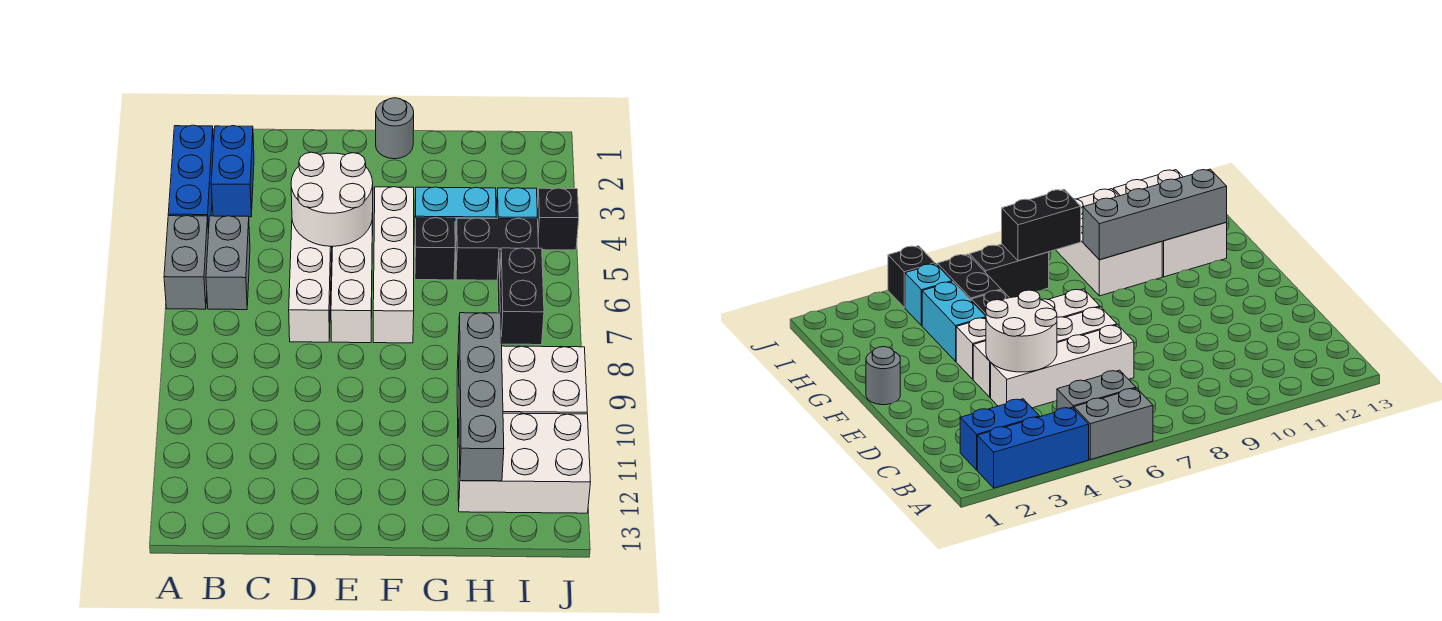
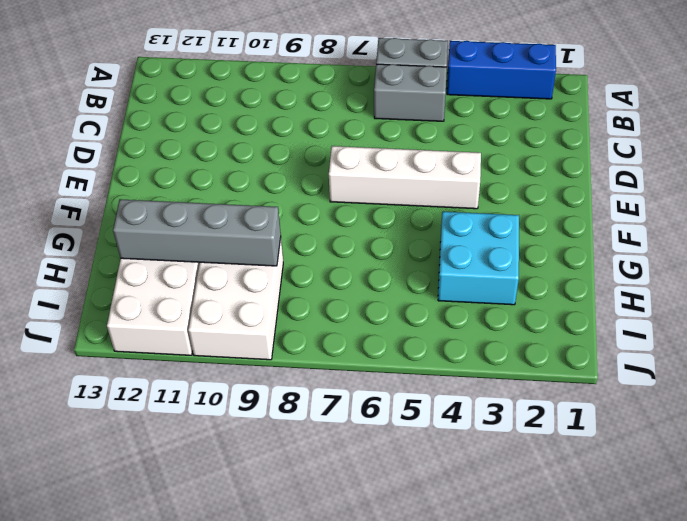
cyan brick G3:H4 level 1 -> cyan brick G4:H4 level 1
none -> blue brick B2:B3 level 1
none -> white brick D4:D7 level 1
none -> grey round brick F1 level 1

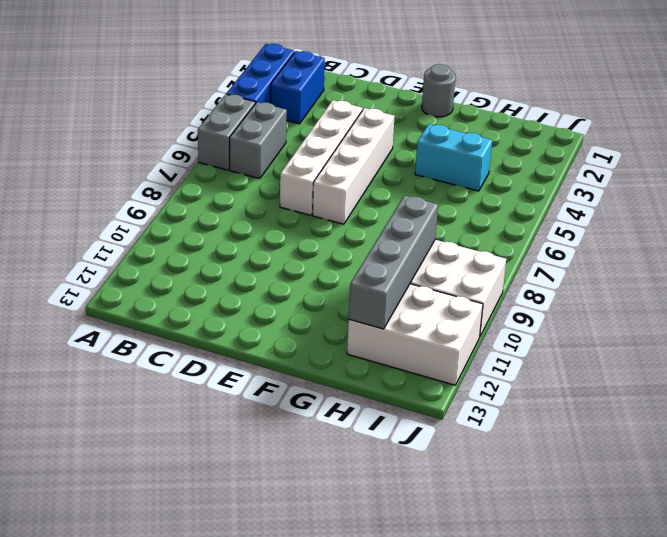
none -> white brick F4:F7 level 1
none -> black brick G5 level 1
none -> black brick H5:I5 level 1

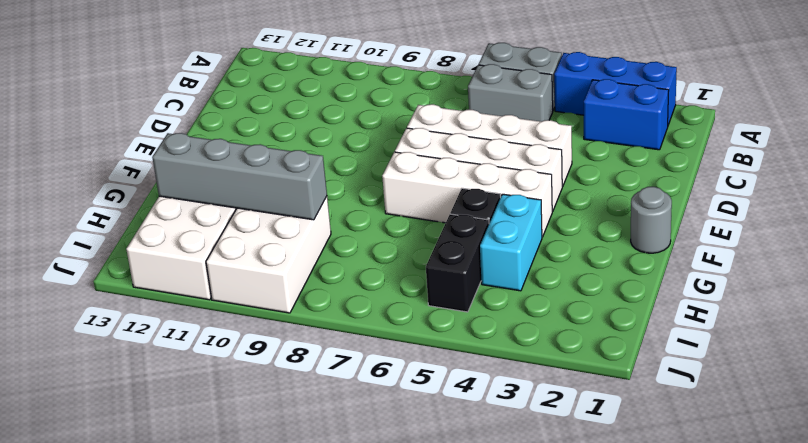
none -> cyan brick I4 level 1
none -> black brick I6:I7 level 1
none -> black brick J4 level 1

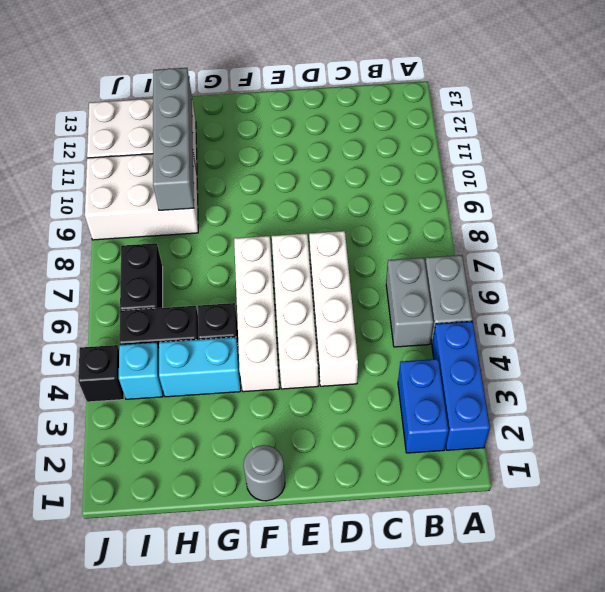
none -> white round brick D4:E5 level 2
none -> black brick I7:I8 level 2

